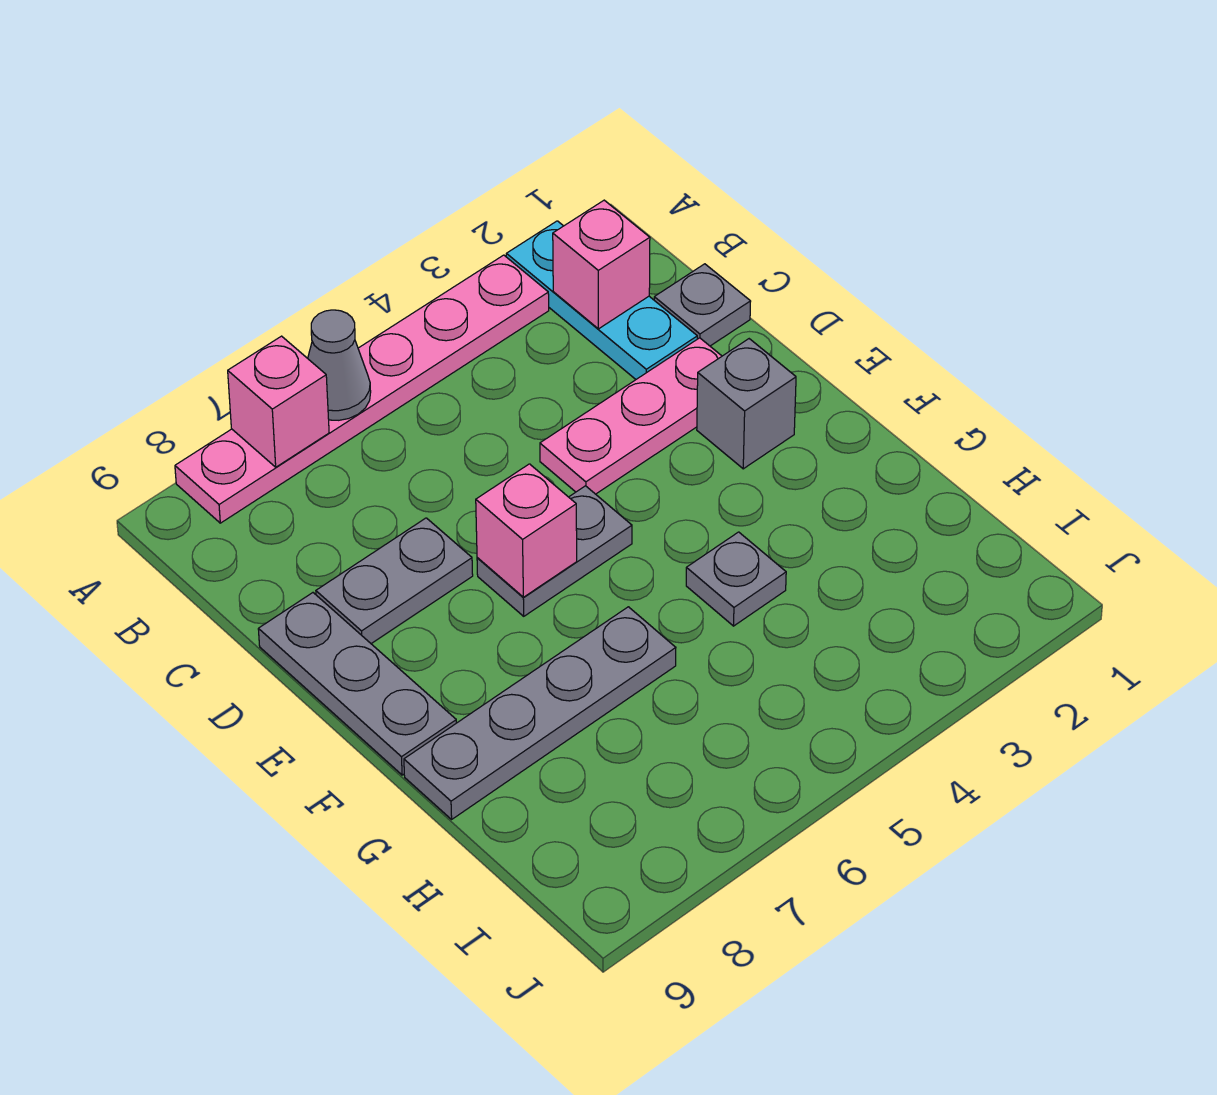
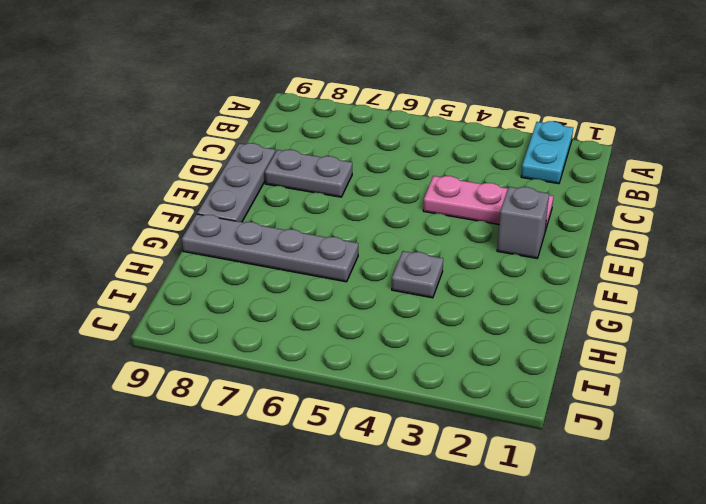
cyan plate A2:B2 level 1 -> cyan plate A2:C2 level 1
none -> pink plate A3:A8 level 1
none -> grey plate C1 level 1
none -> grey plate E5:E6 level 1

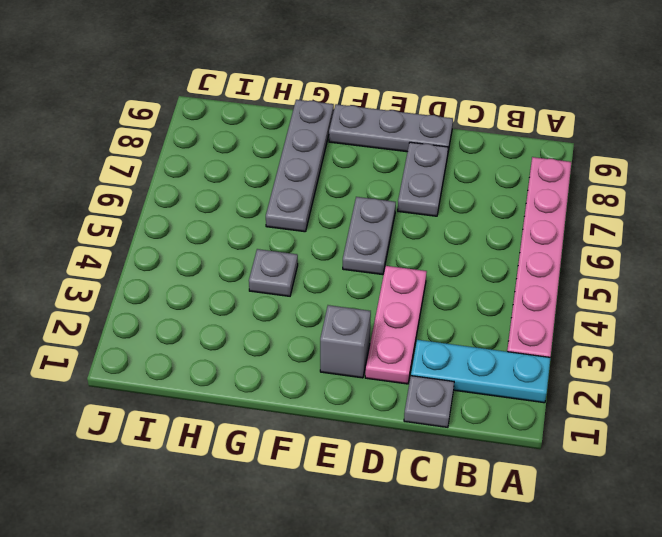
none -> grey cone A6 level 2
none -> pink brick A7 level 2
none -> pink brick B2 level 2

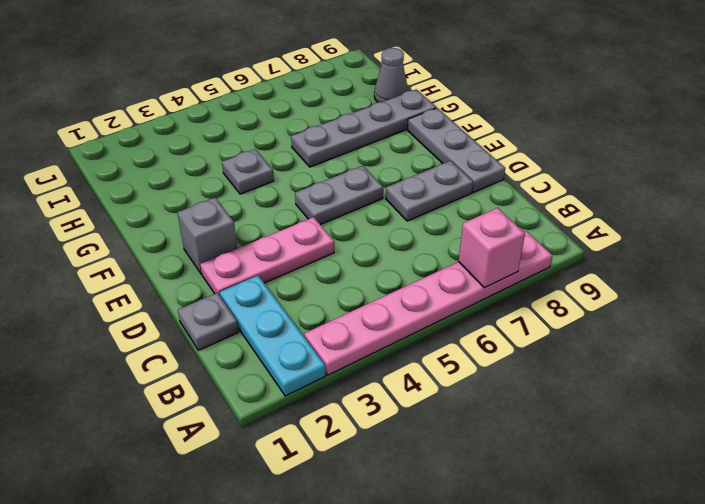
grey cone H9 level 1 -> grey cone A6 level 2
none -> pink brick B2 level 2
none -> pink brick E6 level 2

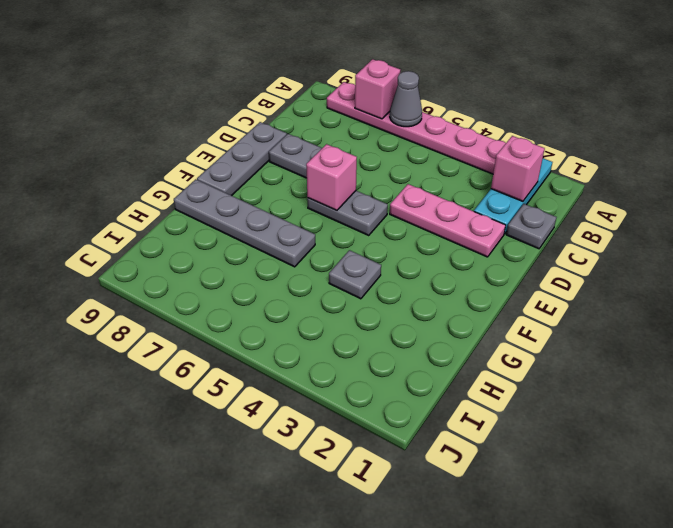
none -> grey brick E2 level 1

